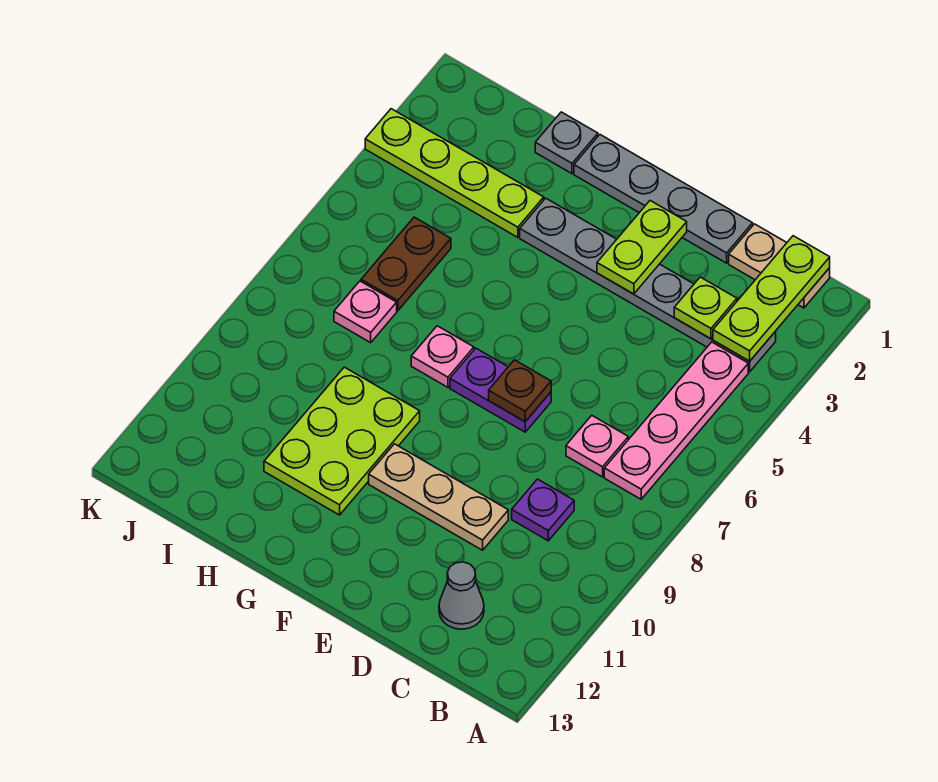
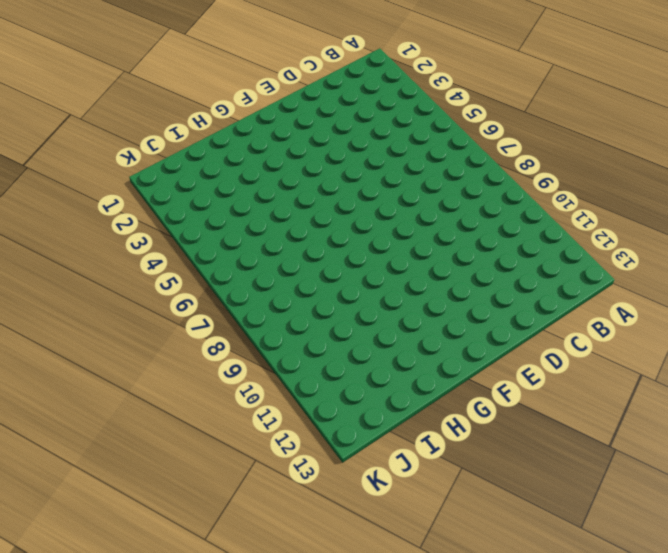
none -> tan plate B1:C1 level 1
none -> grey plate B3:G3 level 1
none -> pink plate B4:B7 level 1

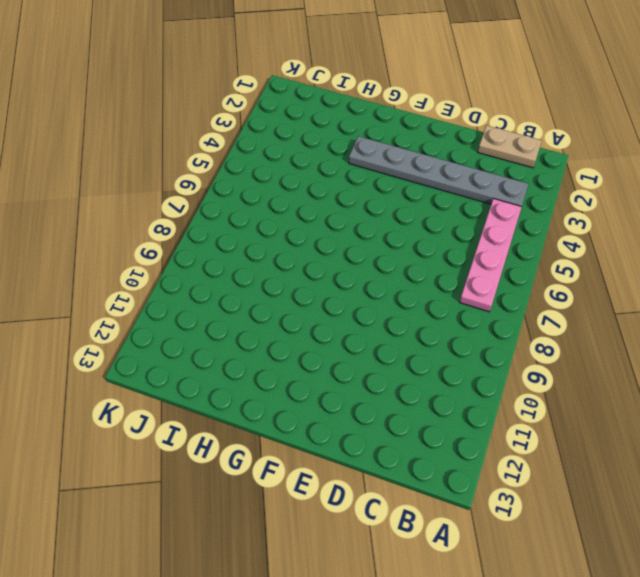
none -> pink plate C7 level 1
none -> purple plate C9 level 1
none -> grey cone C12 level 1

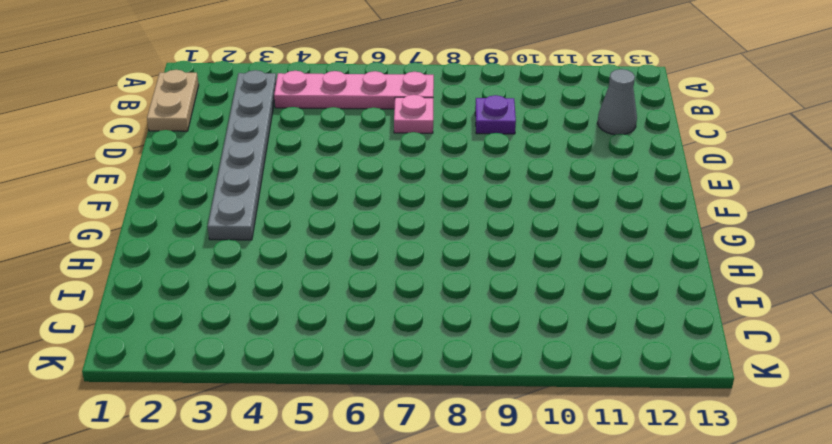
none -> grey plate D1:G1 level 1
none -> tan plate D10:F10 level 1
none -> purple plate E7:F7 level 1

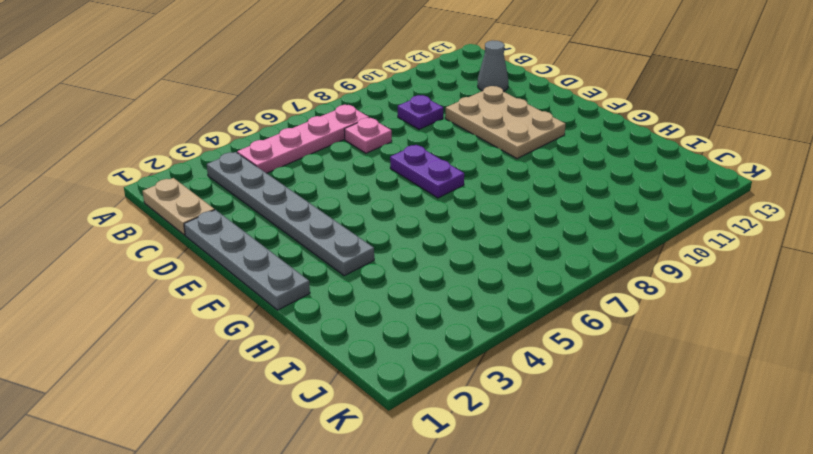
tan plate D10:F11 level 1 -> tan plate D10:F10 level 1
none -> pink plate G7 level 1
none -> lime plate G9:H11 level 1
none -> grey plate H1 level 1

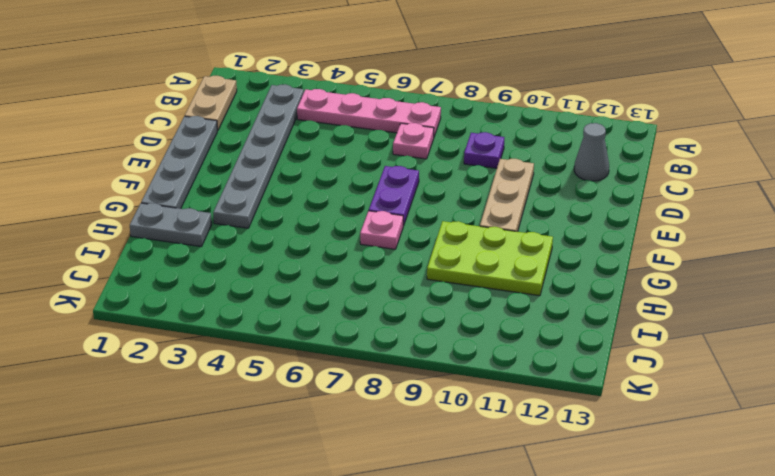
grey plate H1:H2 level 1 -> grey plate H1 level 1
none -> lime plate H3:K3 level 1
none -> brown plate I5:I6 level 1
none -> pink plate I7 level 1

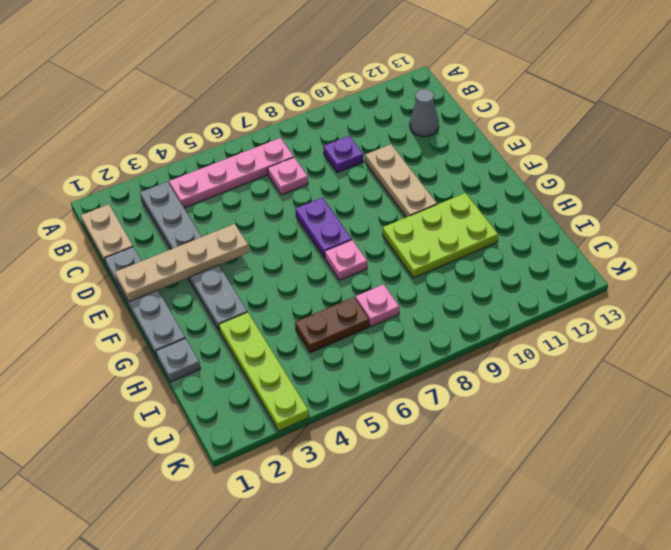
tan plate E1:E4 level 2 -> lime plate E2:E3 level 2
none -> lime plate B1:B3 level 2
none -> lime plate C3 level 2
none -> brown plate E7 level 2

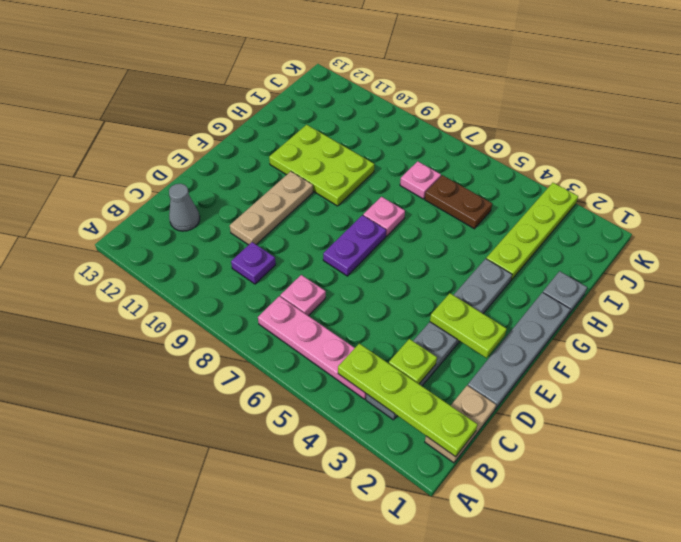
lime plate B1:B4 level 2 -> lime plate B1:B3 level 2
none -> brown plate E7 level 2

